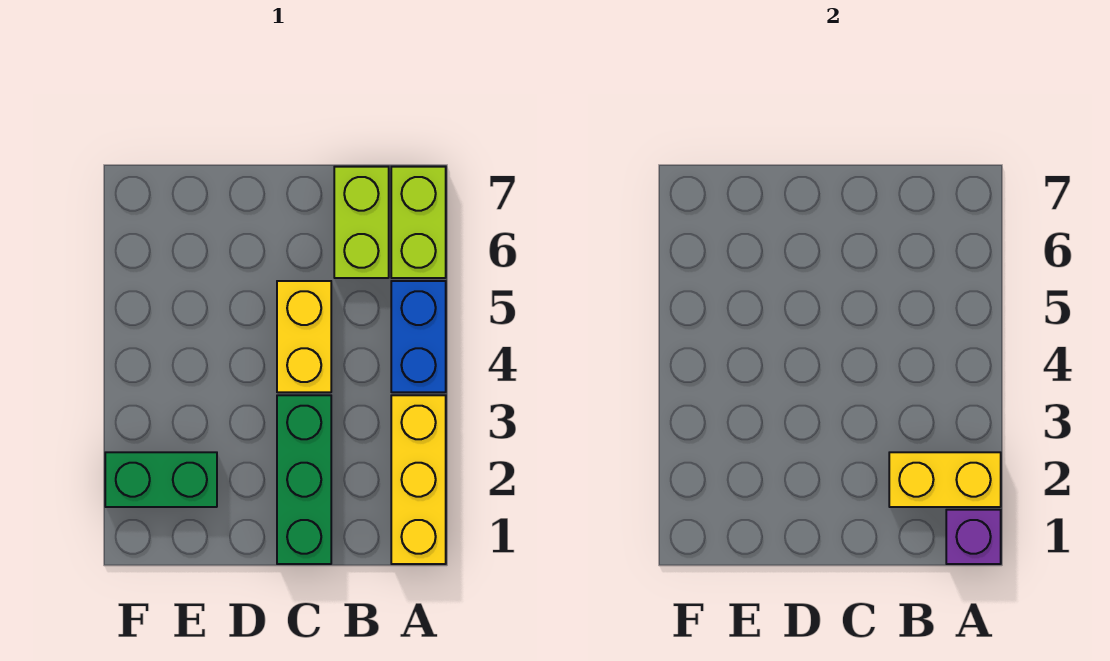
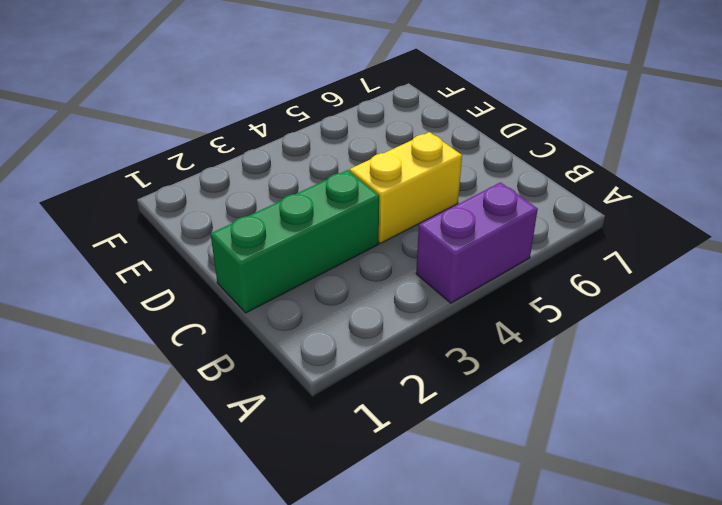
purple brick A4:A5 level 1 -> blue brick A4:A5 level 1
none -> yellow brick A1:A3 level 1
none -> lime brick A6:A7 level 1

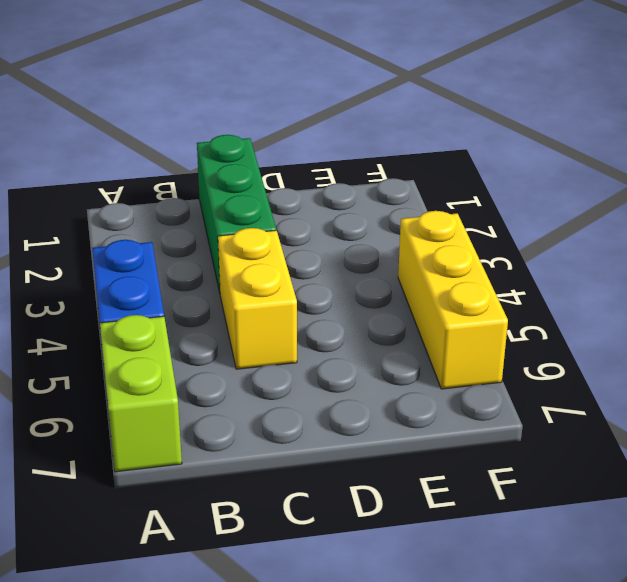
yellow brick F4:F6 level 1 -> yellow brick A1:A3 level 1
none -> lime brick B6:B7 level 1
none -> green brick E2:F2 level 1

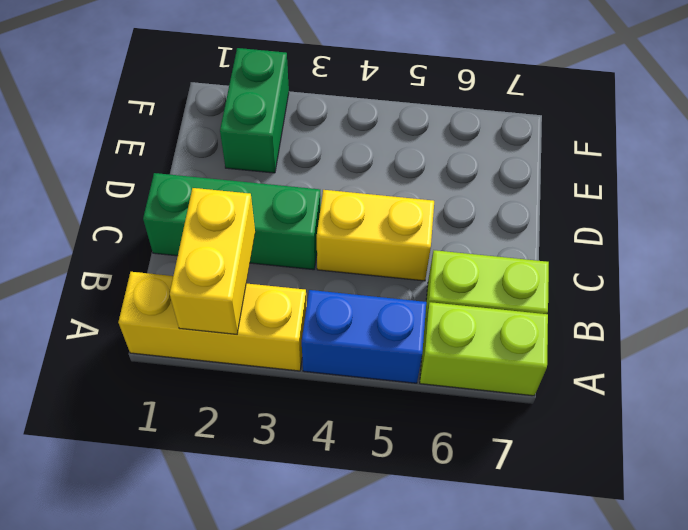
none -> purple brick A1 level 2

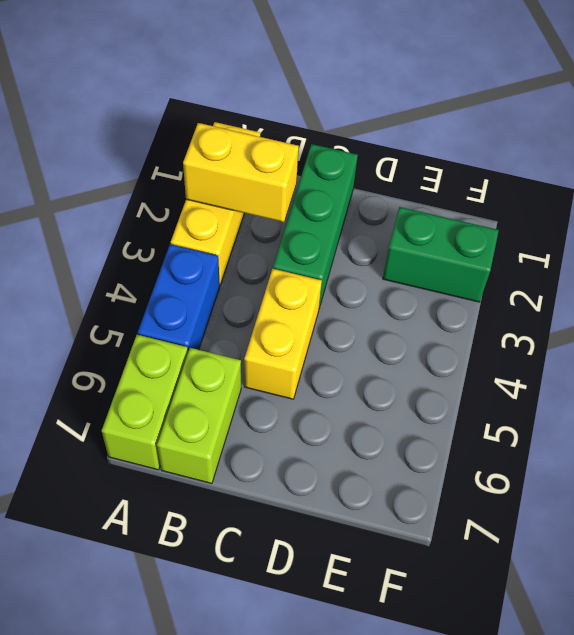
none -> purple brick A1 level 2

